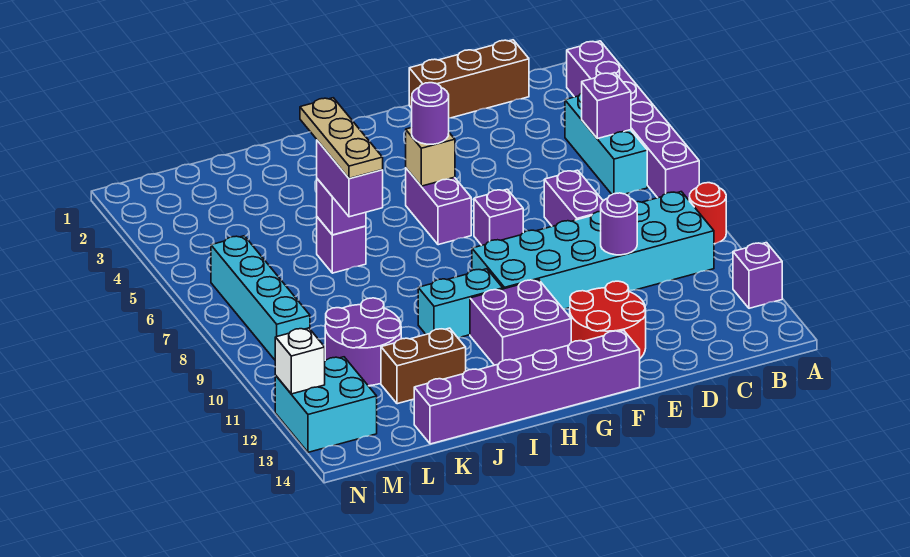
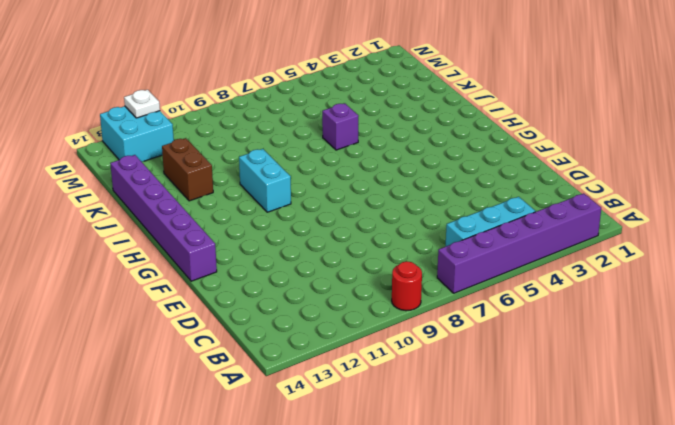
white plate N12 level 2 -> white brick N12 level 2
none -> purple brick A12 level 1
none -> cyan brick B9:G10 level 1
none -> brown brick C1:E1 level 1

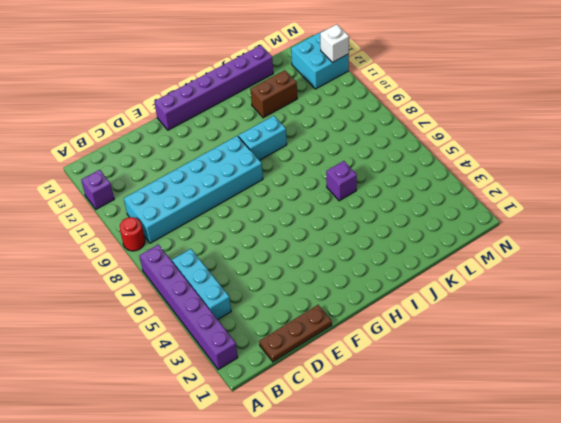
brown plate C1:E1 level 1 -> brown brick C1:E1 level 1
none -> purple brick D7:D8 level 1
none -> red round brick E12:F13 level 1
none -> purple brick F7 level 1

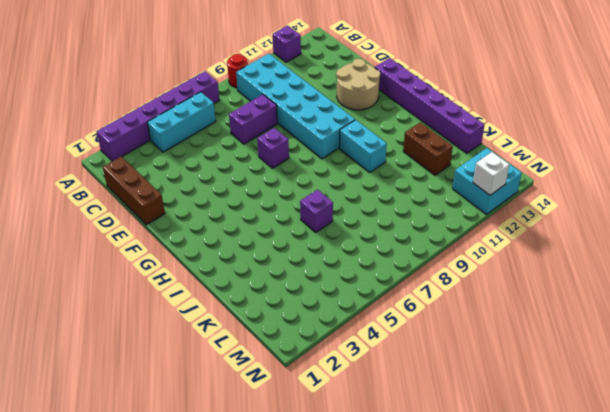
tan round brick E12:F13 level 1 -> red round brick E12:F13 level 1
none -> purple brick G5:G6 level 1
none -> purple brick G11:H12 level 1
none -> purple round brick K10:L11 level 1

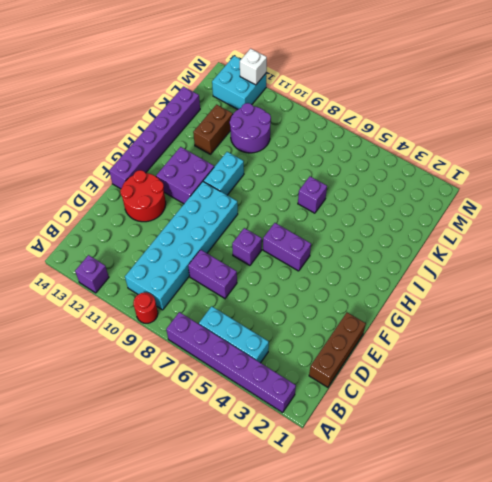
none -> cyan brick M6:M9 level 1
none -> purple brick B5 level 2
none -> purple round brick D10 level 2

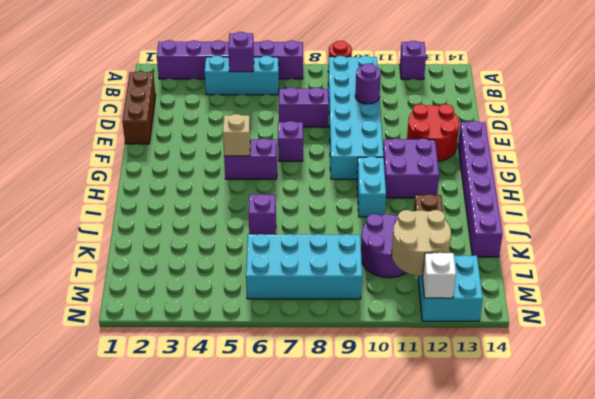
cyan brick L6:M9 level 1 -> cyan brick M6:M9 level 1
tan round brick L11:M12 level 2 -> none
none -> purple brick J6 level 2
none -> purple round brick G5 level 3
none -> purple brick J6:J7 level 3

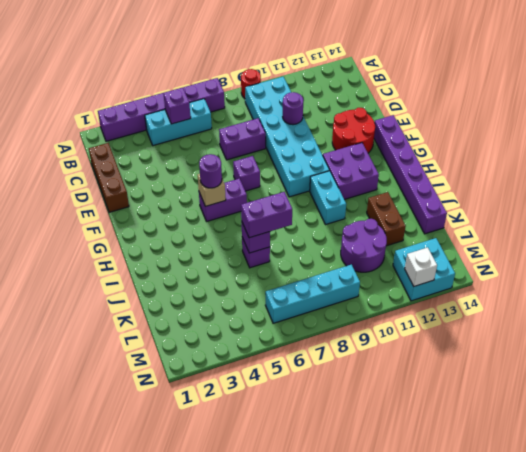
none -> purple brick A12 level 1
none -> tan plate J5:J7 level 4

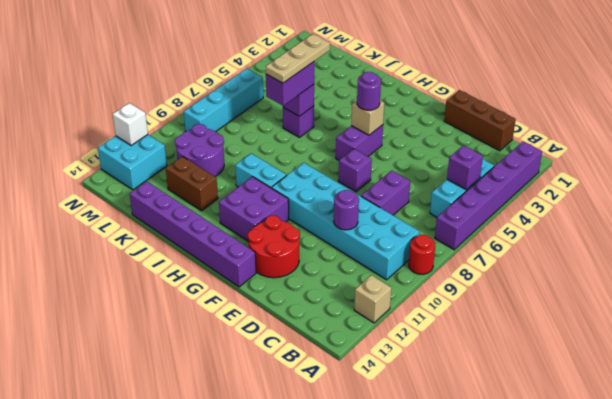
tan brick A12 level 1 -> purple brick A12 level 1

